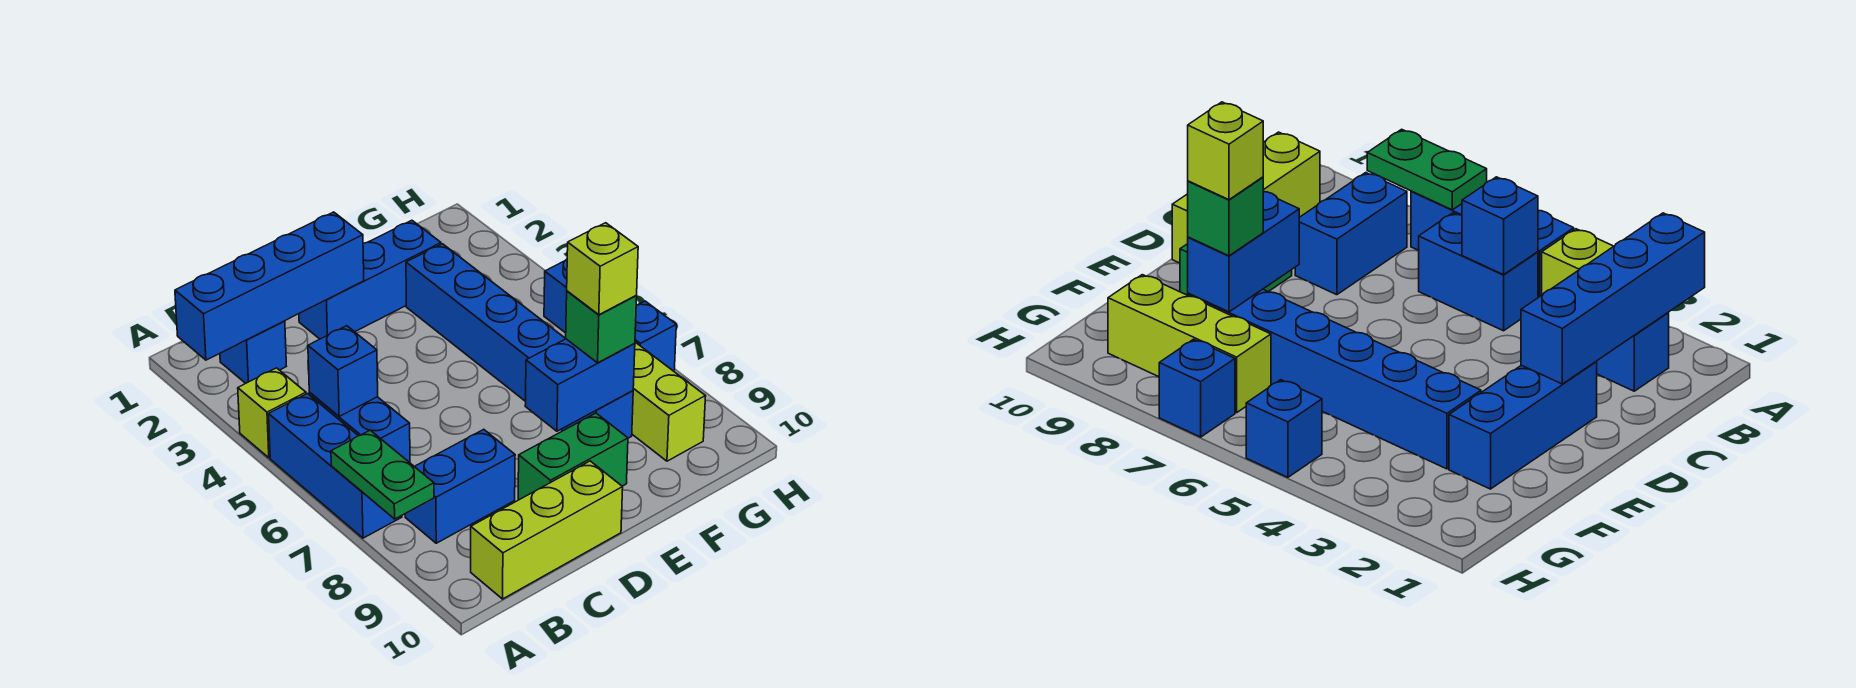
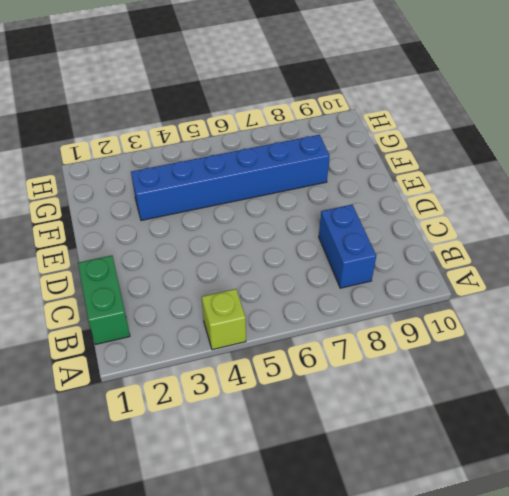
green brick B1:C1 level 1 -> green brick D9:E9 level 1
none -> blue brick A5:A7 level 1
none -> blue brick B2 level 1
none -> blue brick B5:B6 level 1

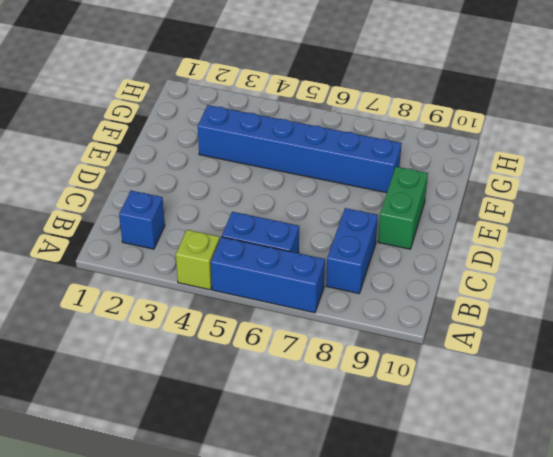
none -> lime brick B10:D10 level 1
none -> blue brick D2:F2 level 1
none -> lime brick G7:G9 level 1

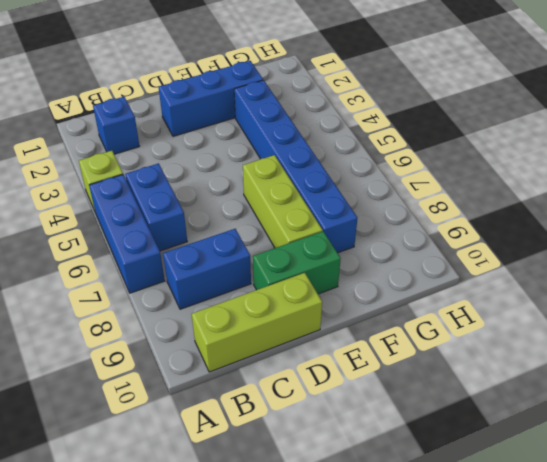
lime brick E6:E8 level 1 -> lime brick G7:G9 level 1
none -> blue brick H5 level 1
none -> blue brick H7 level 1
none -> blue brick A2:D2 level 2

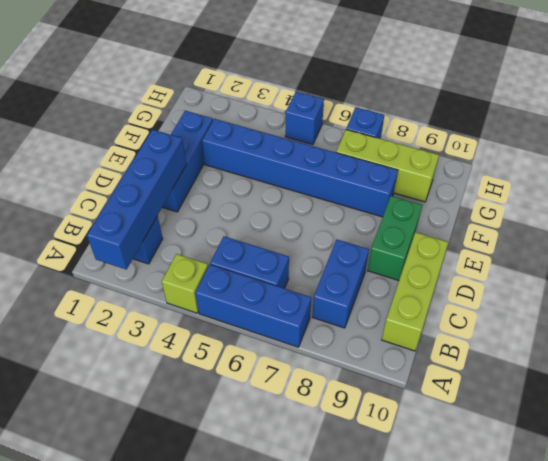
none -> green plate A7:A8 level 2
none -> blue brick B5 level 2
none -> blue brick E8:F8 level 2

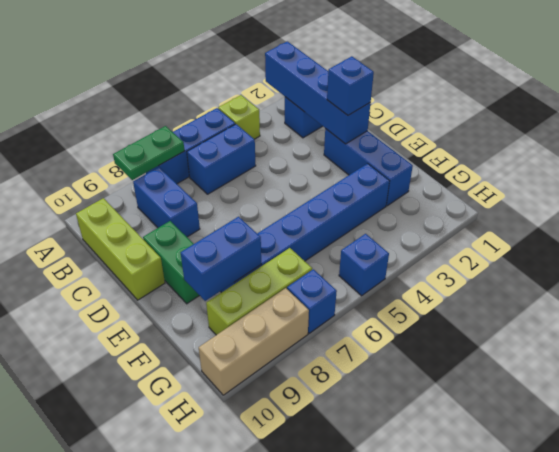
blue brick D2 level 3 -> blue brick B5 level 2
blue brick F8:F9 level 2 -> blue brick E8:F8 level 2
tan brick H8:H10 level 1 -> none
none -> green brick F8 level 3
none -> lime brick F8 level 4

